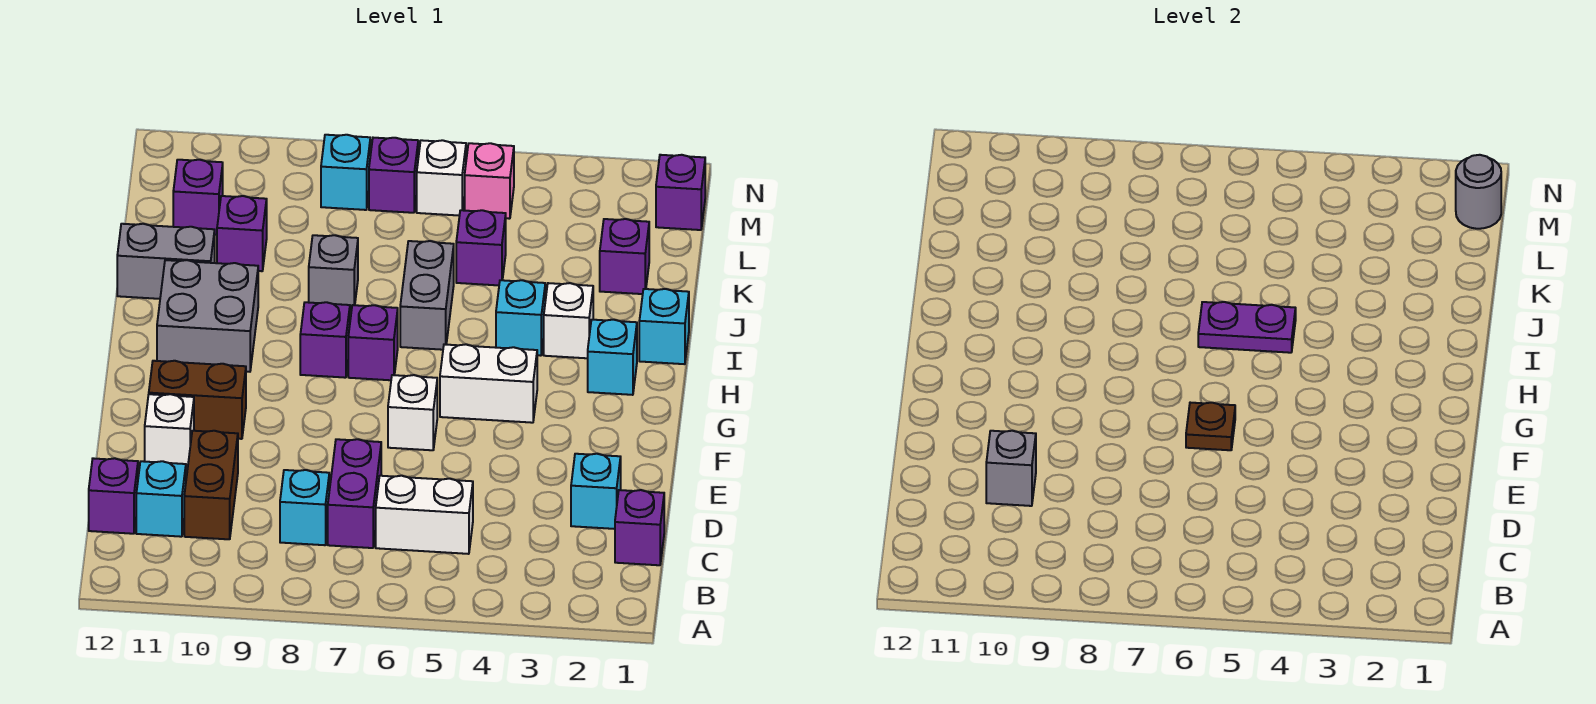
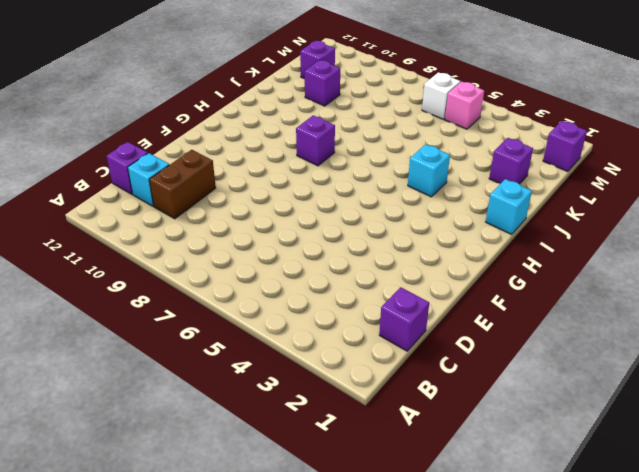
none -> white brick C5:C6 level 1
none -> purple brick C7:D7 level 1
none -> cyan brick C8 level 1
none -> cyan brick D2 level 1

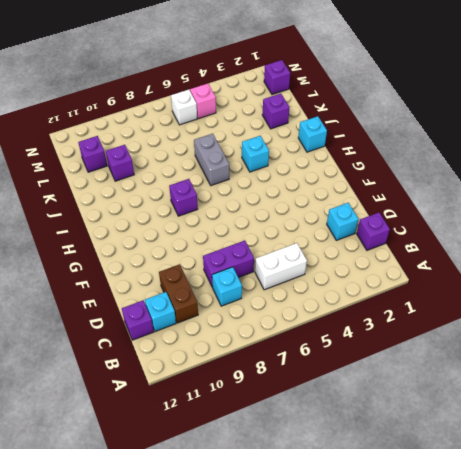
purple brick D7:D8 level 1 -> purple brick C7:D7 level 1
none -> white brick E11 level 1
none -> white brick F6 level 1
none -> brown brick F10:F11 level 1
none -> white brick G4:G5 level 1

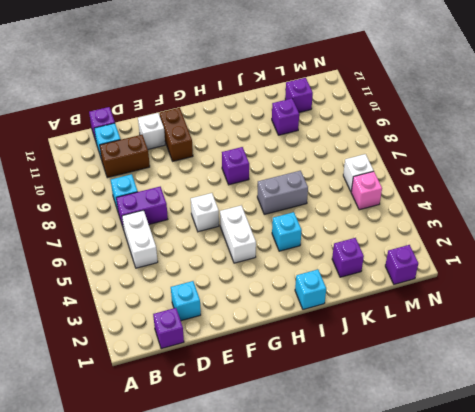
none -> cyan brick H2 level 1
none -> purple brick H7 level 1
none -> grey brick H10:I11 level 1
none -> white brick I3 level 1

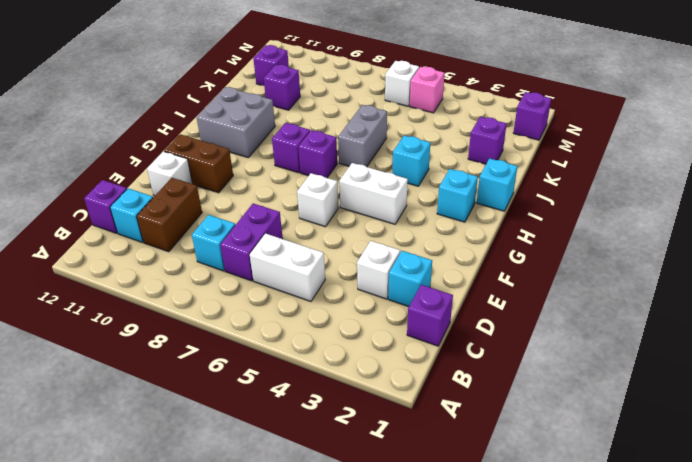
white brick D3 level 1 -> white brick I3 level 1
none -> grey brick J8 level 1
none -> grey brick J11:J12 level 1
none -> purple brick K5 level 1
none -> purple brick M7 level 1

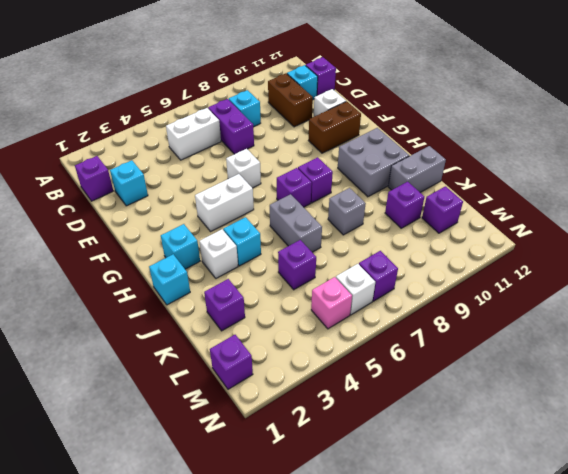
none -> cyan brick M8 level 1
none -> grey brick D10 level 2
none -> brown plate F6 level 2
none -> purple plate I5:I6 level 2

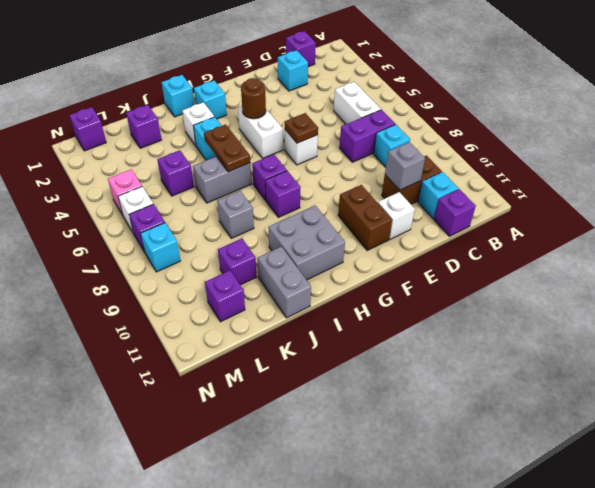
brown round brick G4 level 2 -> none
brown plate I5:I6 level 2 -> purple plate I5:I6 level 2
none -> grey round brick M1 level 2

